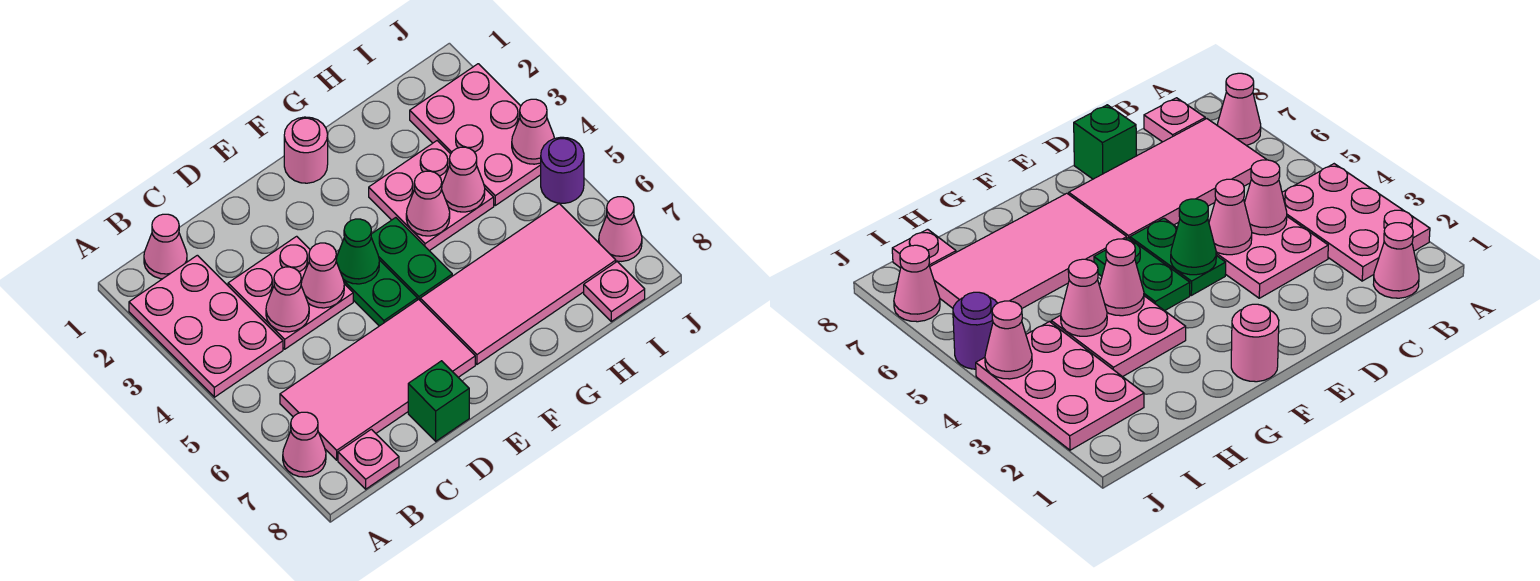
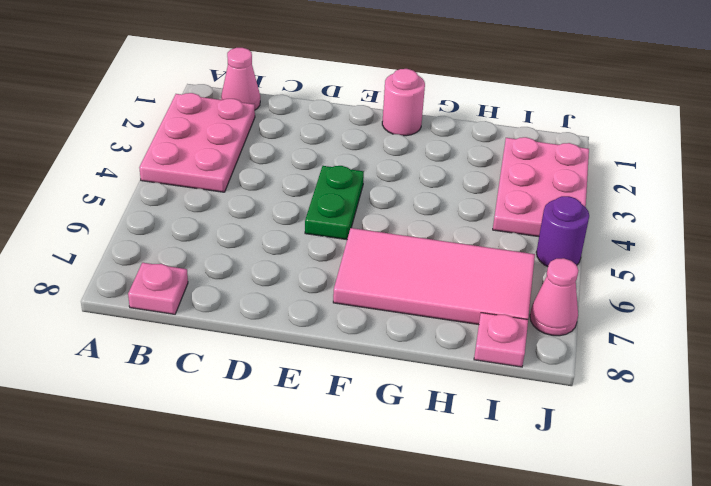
none -> pink cone A7 level 1
none -> pink tile B6:E7 level 1
none -> pink plate C3:D4 level 1

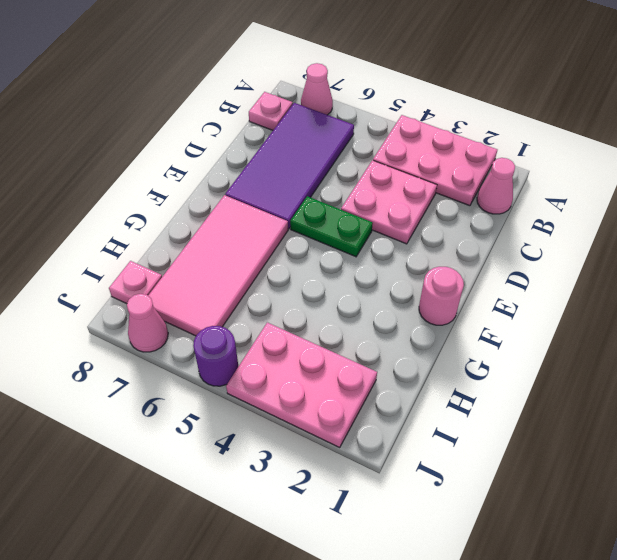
purple tile B6:E7 level 1 -> pink tile B6:E7 level 1
none -> green brick D8 level 1
none -> green plate F4:F5 level 1
none -> pink plate G3:H4 level 1

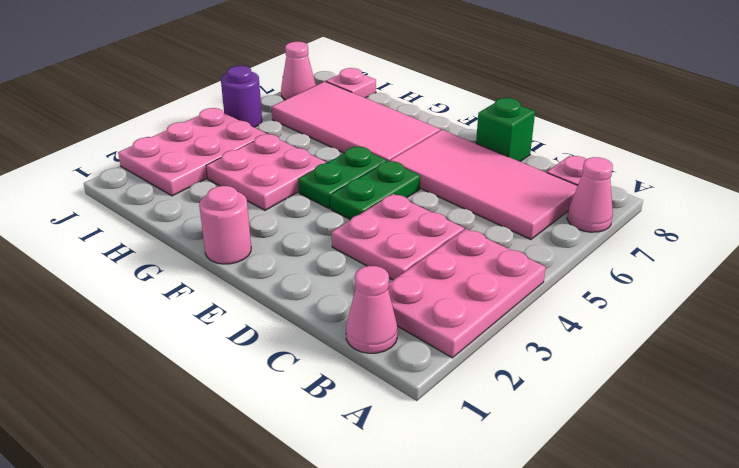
none -> pink cone C4 level 2
none -> pink cone D4 level 2
none -> green cone E4 level 2

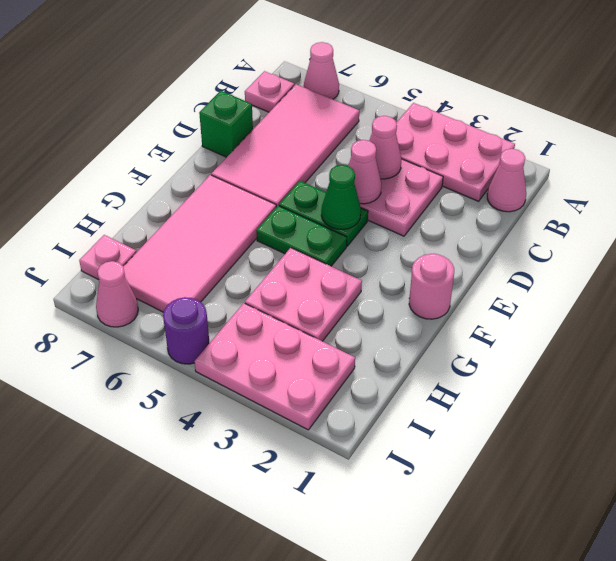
none -> pink cone G4 level 2
none -> pink cone H4 level 2
none -> pink cone J4 level 2

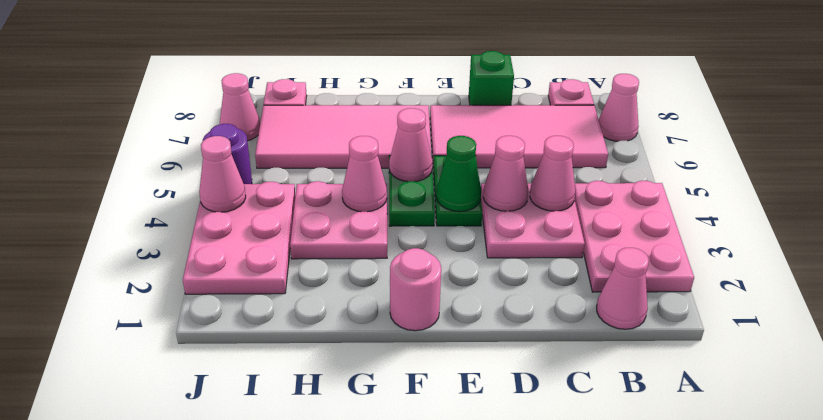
pink cone F5 level 2 -> pink cone H4 level 2

